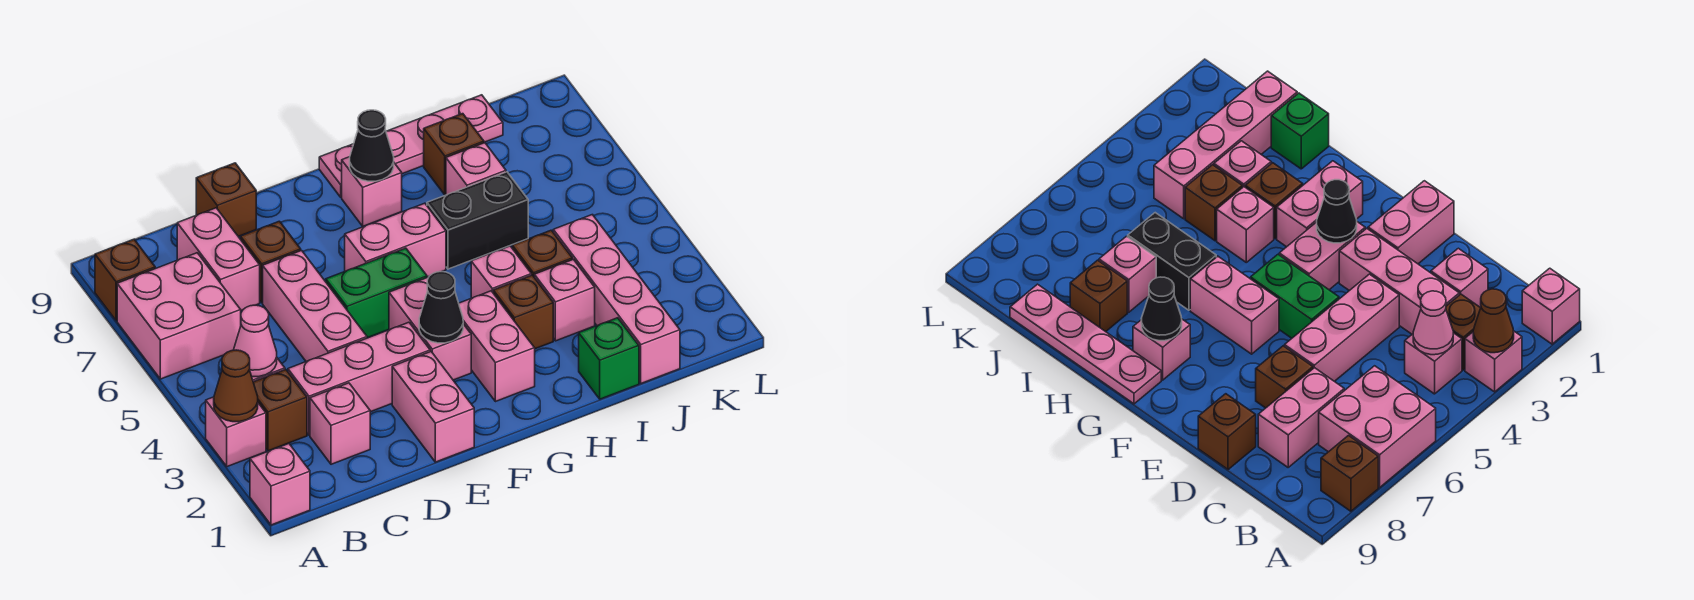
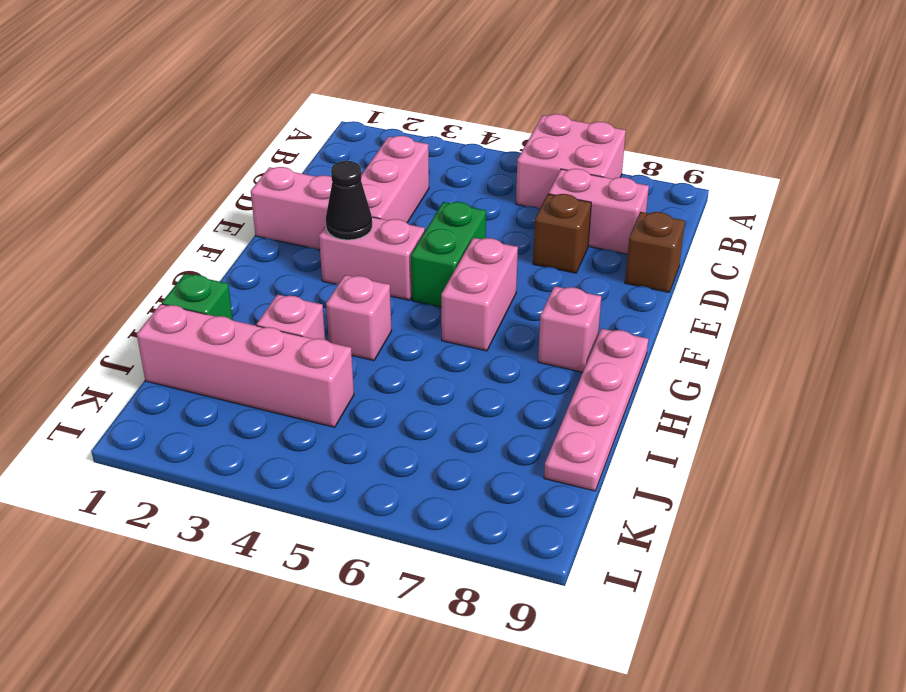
none -> pink brick A1 level 1
none -> pink brick A3 level 1
none -> brown brick A8 level 1
none -> brown brick B3 level 1

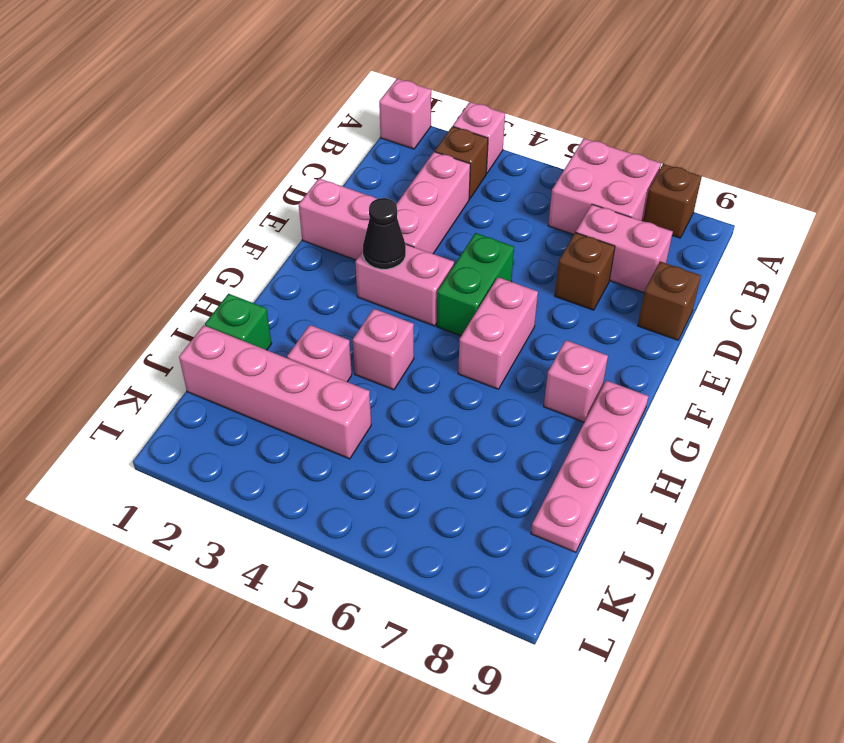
none -> pink brick B4 level 1
none -> pink brick C2 level 1
none -> pink brick D4:D6 level 1
none -> pink brick G2:G3 level 1

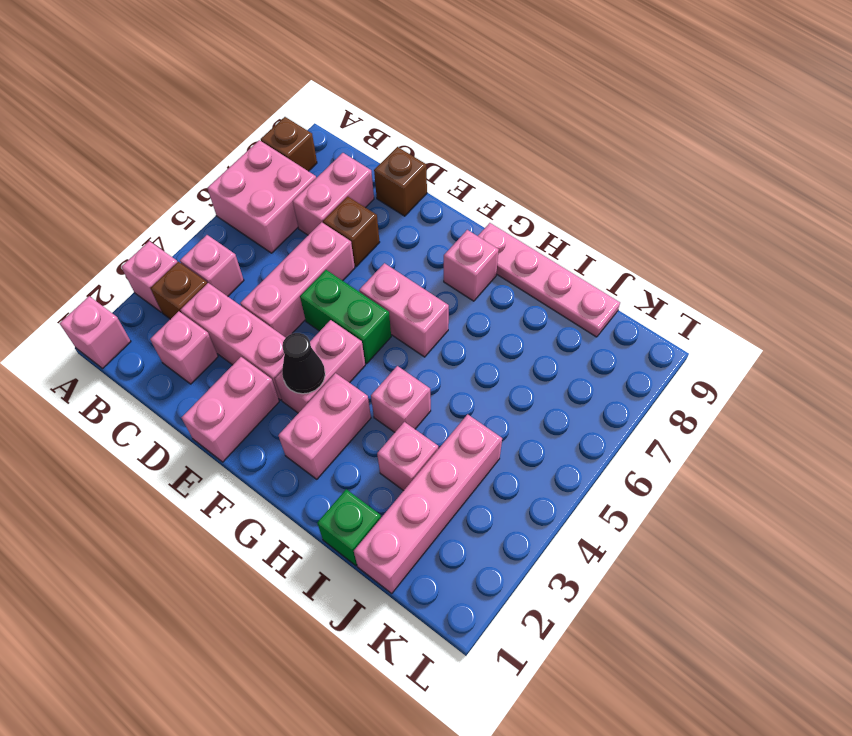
none -> brown brick H3 level 1
none -> black brick H6:I6 level 1
none -> brown brick I4 level 1
none -> pink brick I7 level 1

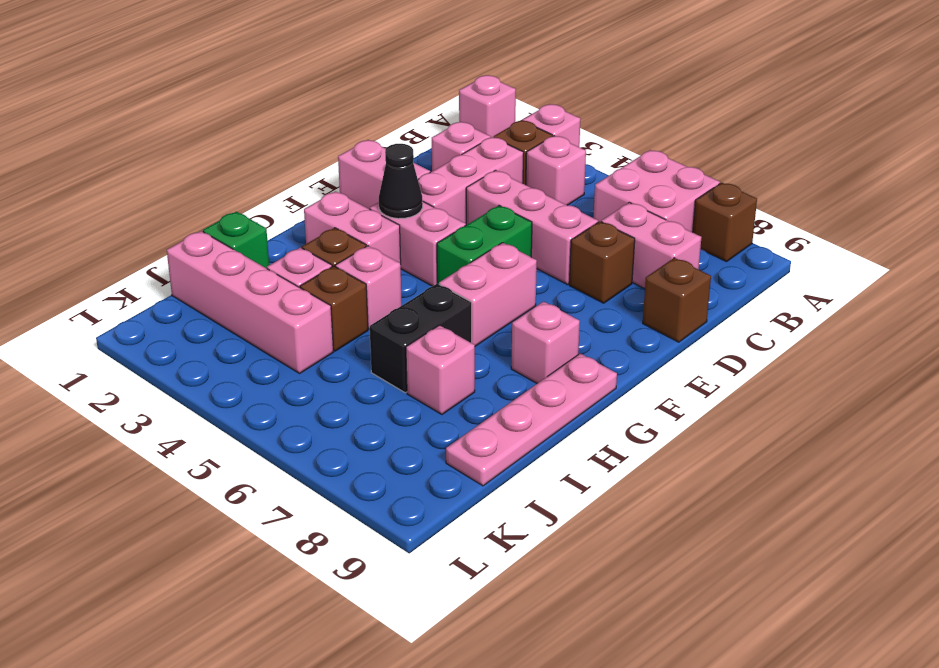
none -> brown brick I8 level 1
none -> brown cone A3 level 2
none -> pink cone B4 level 2
none -> black cone G8 level 2

